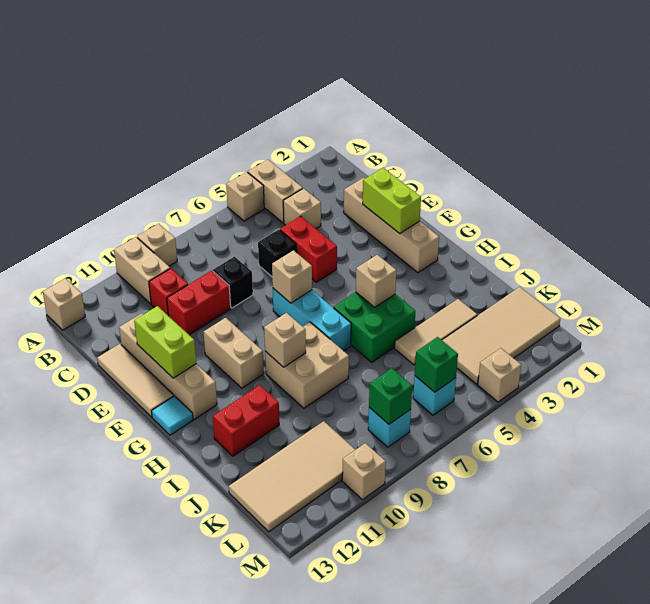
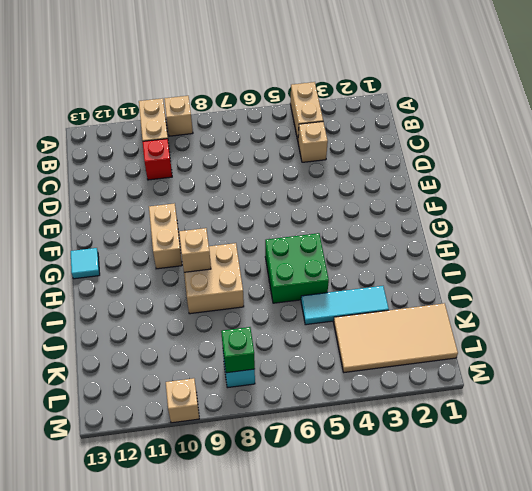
cyan tile J3:J5 level 1 -> tan tile J3:J5 level 1
none -> tan brick A5 level 1
none -> tan brick A13 level 1
none -> tan brick D2:G2 level 1
none -> red brick D5:E5 level 1

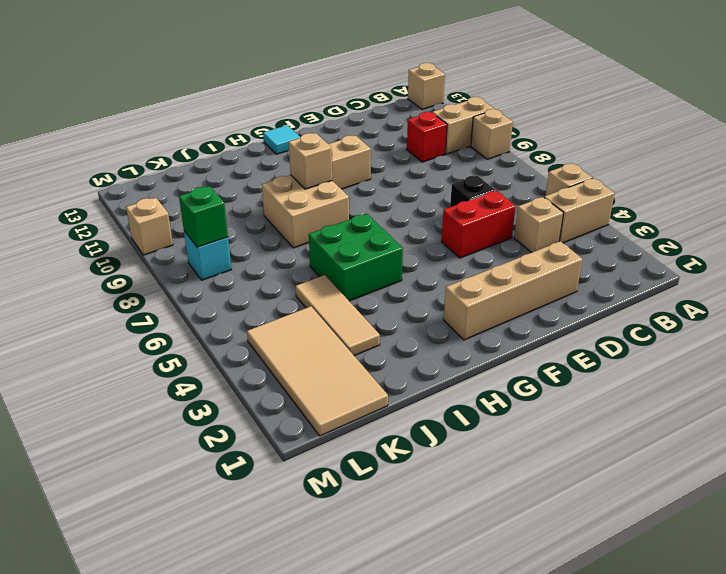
none -> black brick D8 level 1
none -> red brick D9:D10 level 1
none -> tan brick D12:G12 level 1
none -> tan tile D13:F13 level 1

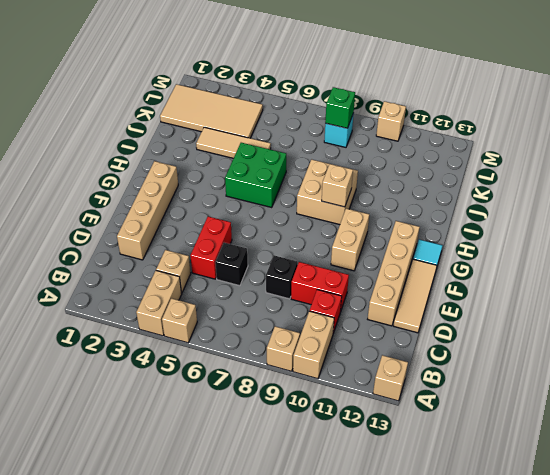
none -> cyan brick F7:H7 level 1
none -> red brick I11:I12 level 1
none -> tan tile K10:L13 level 1
none -> cyan brick L6 level 1

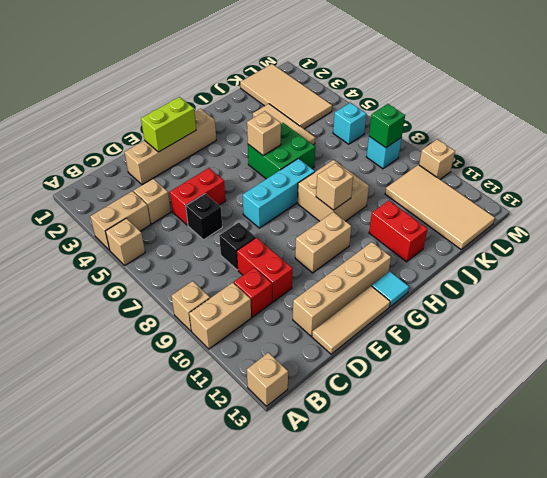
none -> tan brick M4 level 1
none -> lime brick E12:F12 level 2
none -> tan brick F7 level 2
none -> green brick L6 level 2

